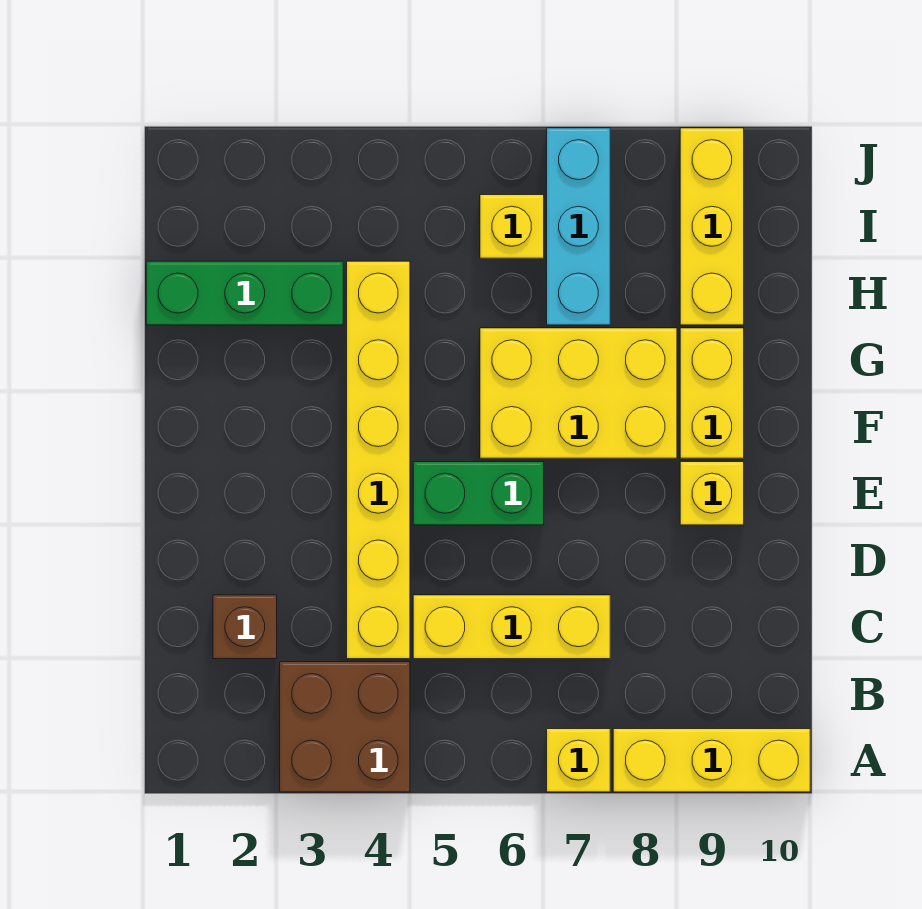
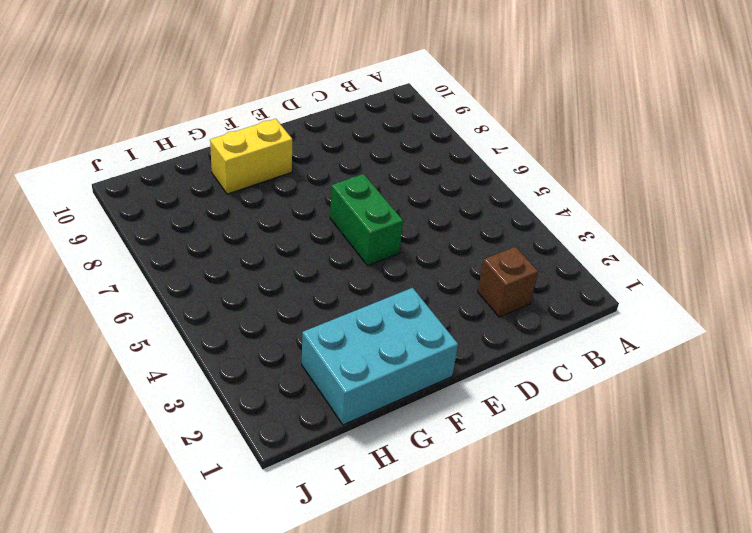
cyan brick F1:H2 level 1 -> green brick H1:H3 level 1
none -> brown brick A3:B4 level 1
none -> yellow brick A7 level 1
none -> yellow brick A8:A10 level 1

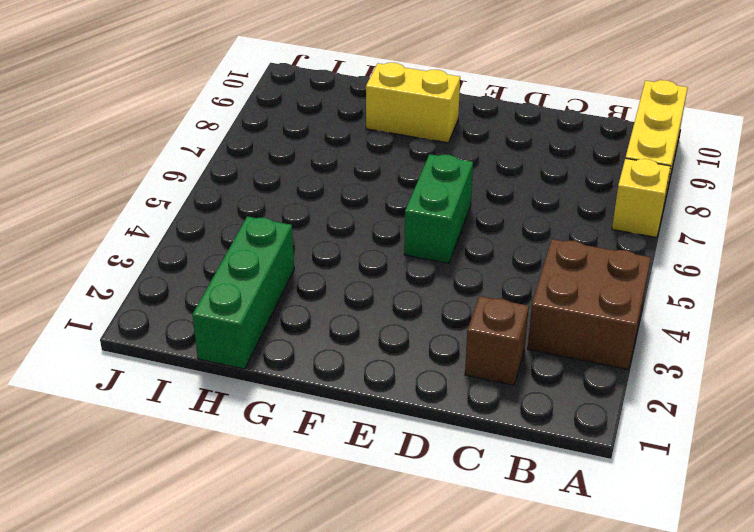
none -> yellow brick C4:H4 level 1
none -> yellow brick C5:C7 level 1
none -> yellow brick E9 level 1

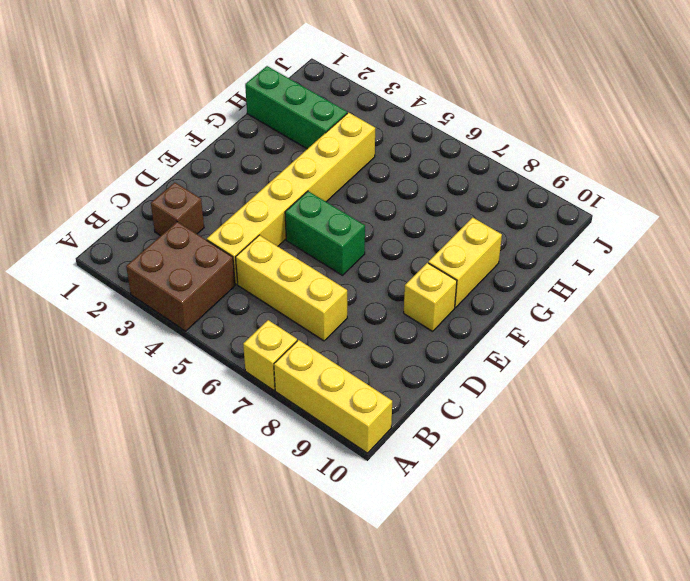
none -> yellow brick F6:G8 level 1
none -> cyan brick H7:J7 level 1
none -> yellow brick H9:J9 level 1

